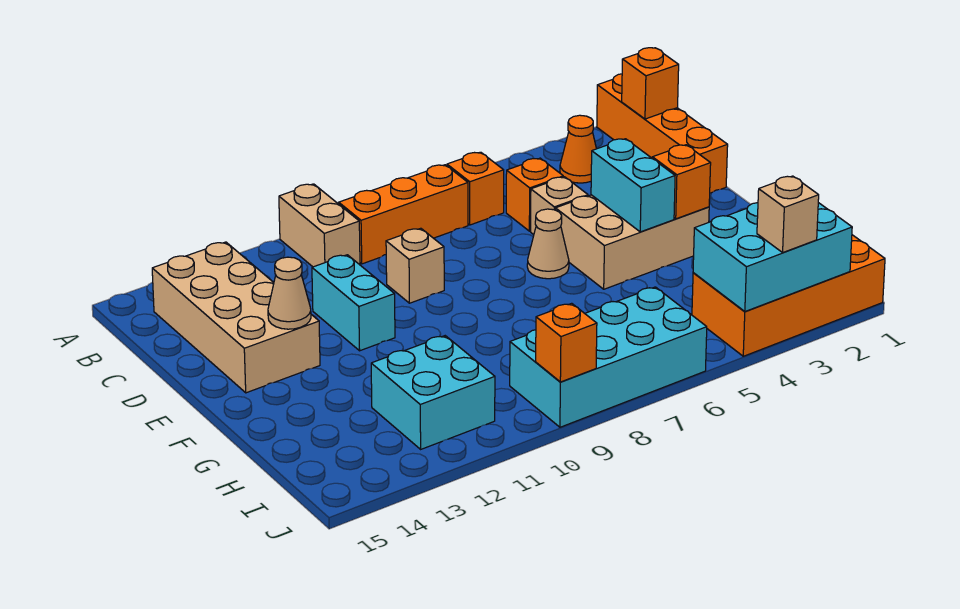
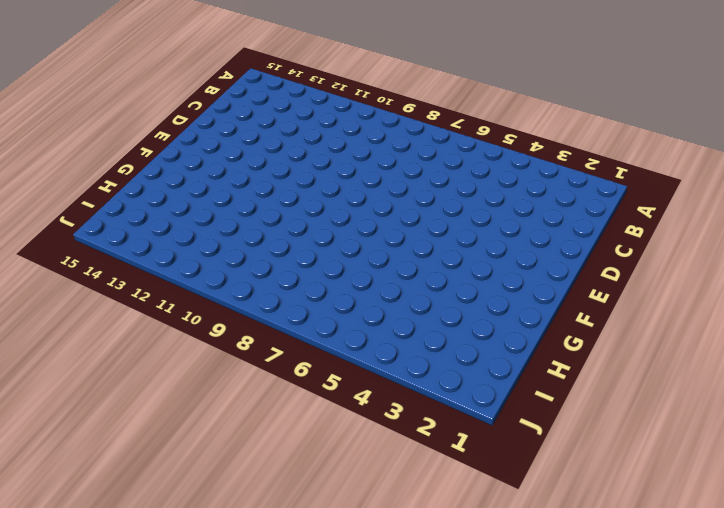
none -> orange brick A1:D1 level 1
none -> tan brick A10:B10 level 1
none -> orange cone B3 level 1

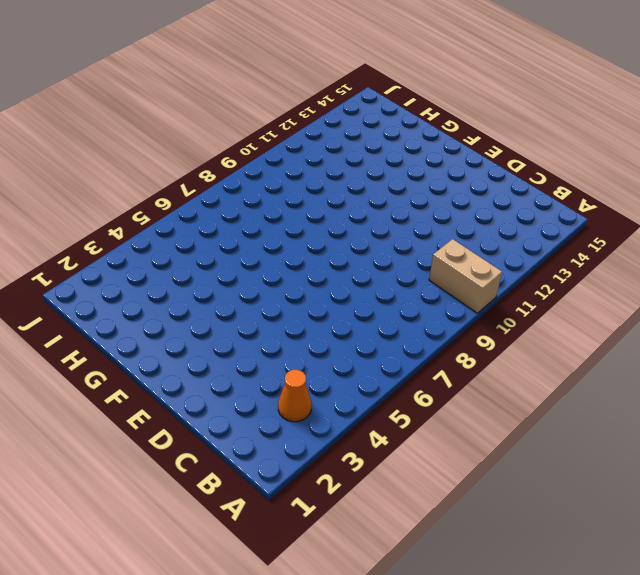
none -> orange brick A1:D1 level 1
none -> orange brick B6 level 1
none -> orange brick B7:B9 level 1

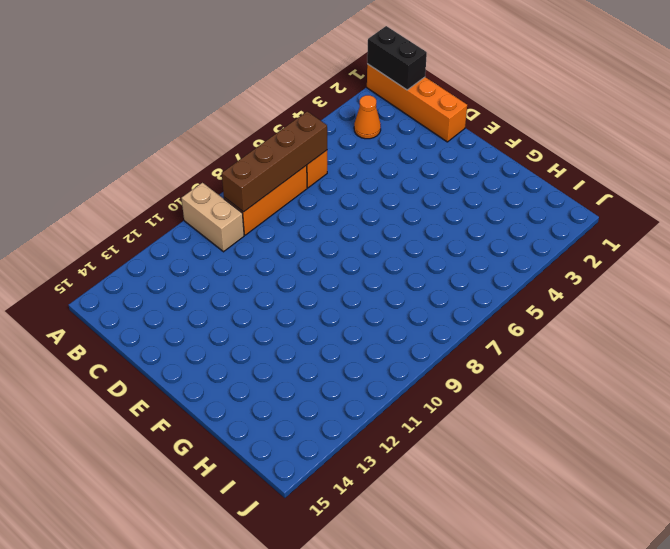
black brick A1:B1 level 2 -> orange brick B1 level 2
brown brick B6:B9 level 2 -> none
none -> tan brick B13:E14 level 1
none -> orange brick C5 level 1
none -> tan brick D5 level 1

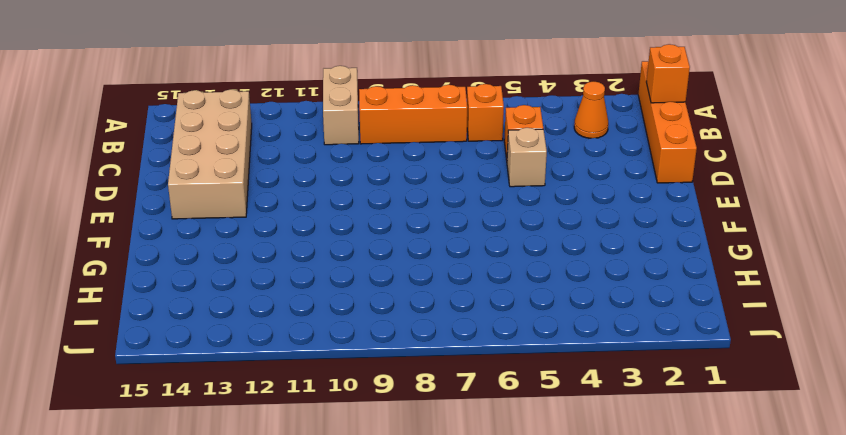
none -> tan brick D9 level 1
none -> cyan brick D11:E11 level 1
none -> tan brick E3:F5 level 1

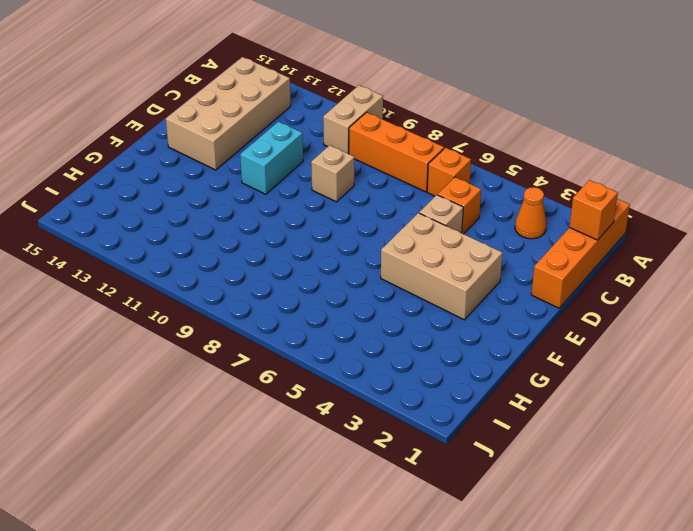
none -> tan cone E6 level 1
none -> cyan brick H11:I12 level 1
none -> orange brick I1:J4 level 1

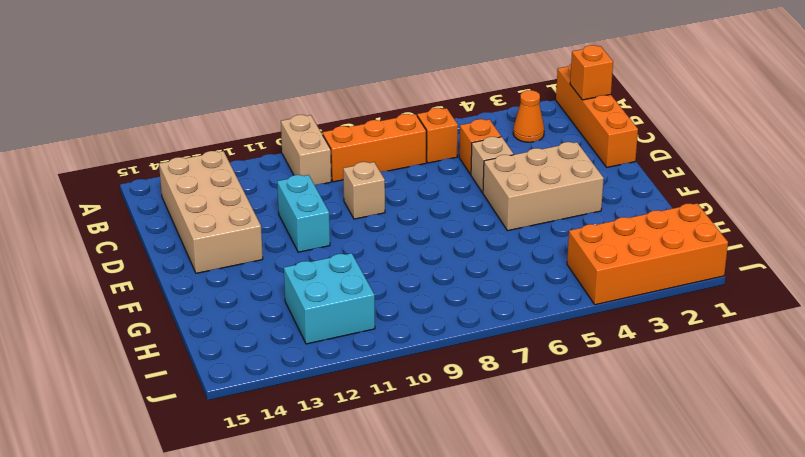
none -> tan cone E6 level 1
none -> cyan brick I6:J9 level 1
none -> cyan brick E4:F4 level 2

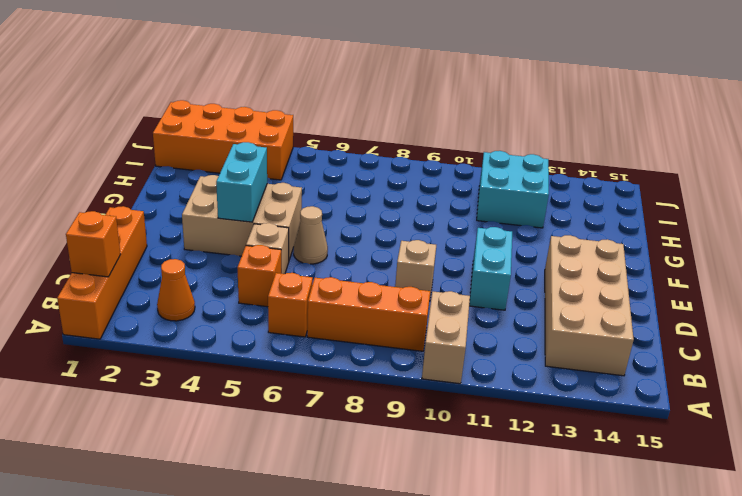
none -> cyan brick I6:J9 level 1
none -> tan cone E13 level 2
none -> orange brick F3 level 2

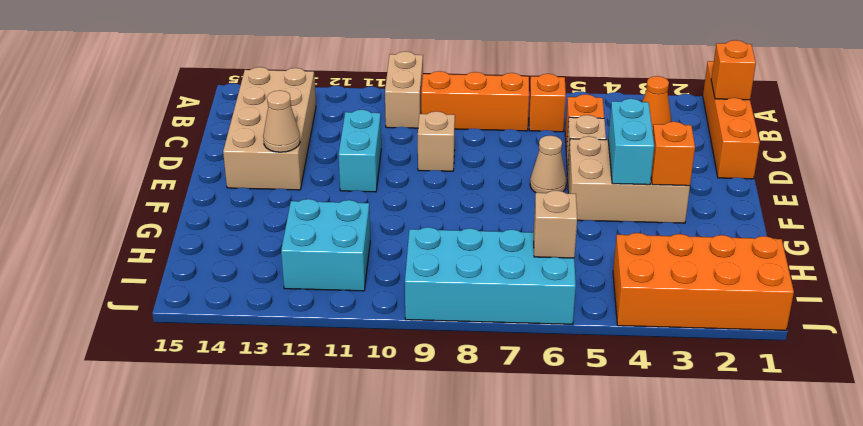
tan brick I6 level 2 -> tan brick J3 level 3
none -> cyan brick I2:J4 level 2
none -> orange brick J9 level 2

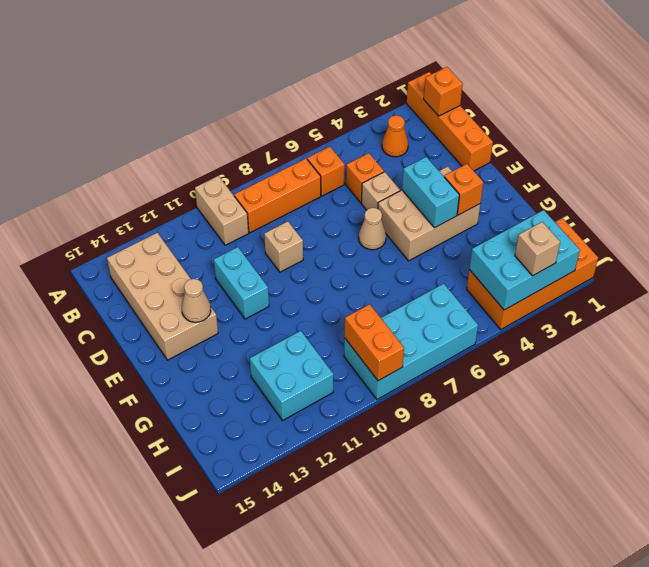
orange brick I9:J9 level 2 -> orange brick J9 level 2

